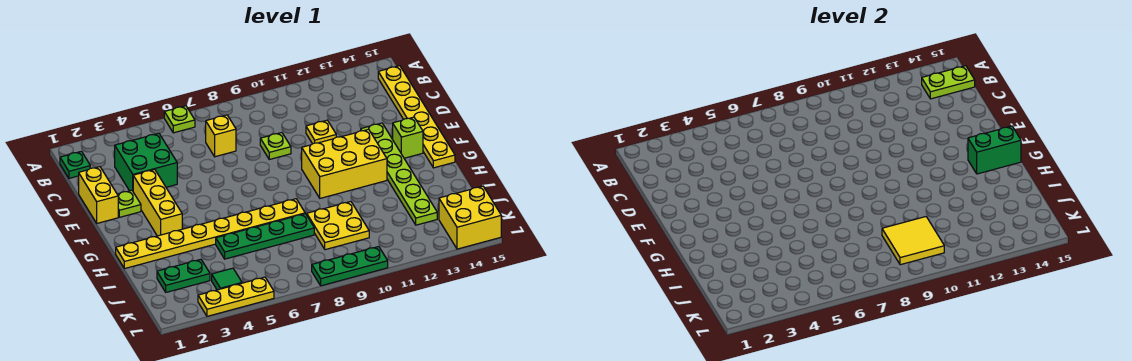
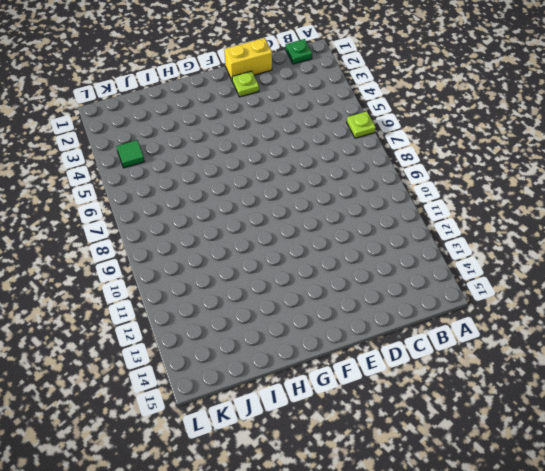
none -> yellow plate B15:G15 level 1
none -> green brick C3:D4 level 1
none -> yellow brick C7 level 1

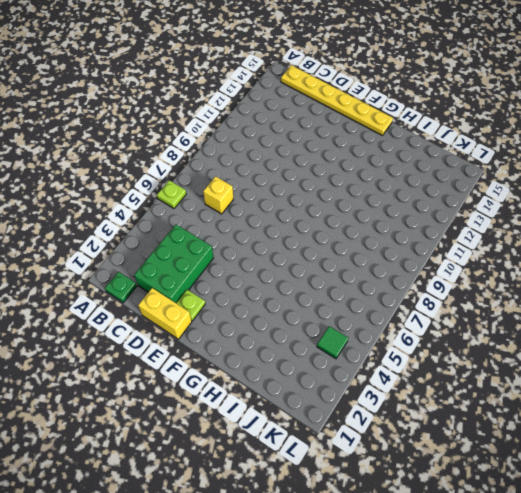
green brick C2:D4 level 1 -> green brick C3:D4 level 1
none -> lime plate D9 level 1
none -> yellow plate D11 level 1
none -> yellow brick E3:G3 level 1

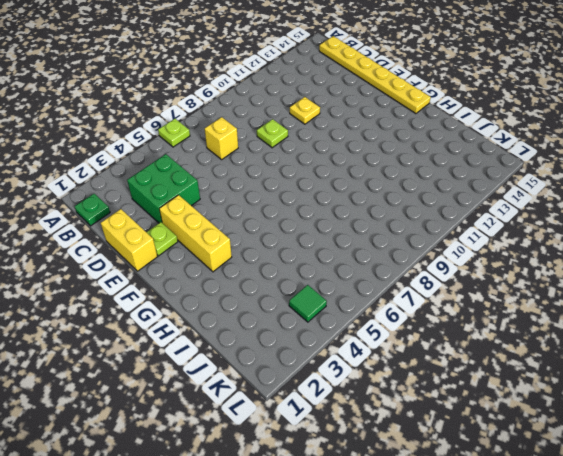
none -> lime plate E13:J13 level 1
none -> yellow brick F10:G12 level 1
none -> lime brick F14 level 1

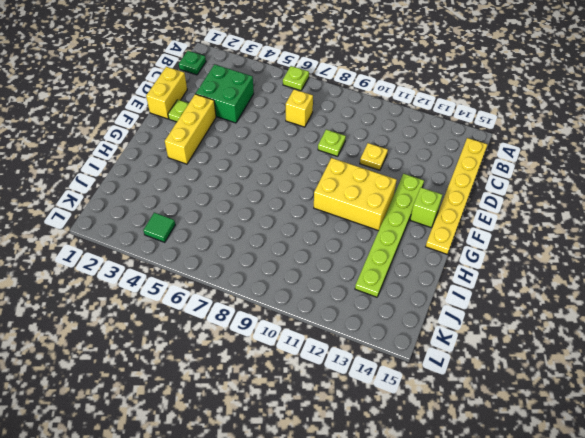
none -> yellow plate H1:H8 level 1
none -> green plate I5:I8 level 1
none -> yellow plate I9:J10 level 1

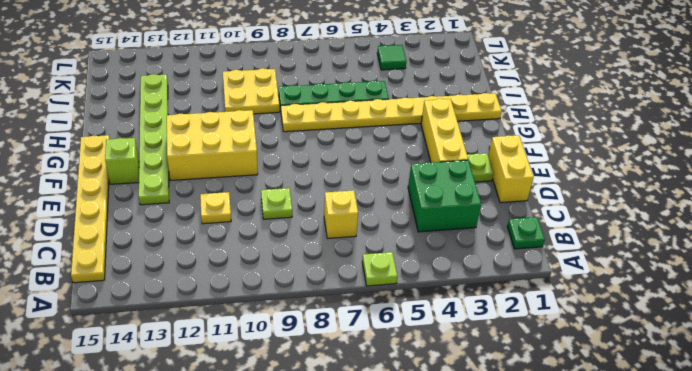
none -> green plate J2:J3 level 1
none -> yellow brick K14:L15 level 1
none -> yellow plate L3:L5 level 1

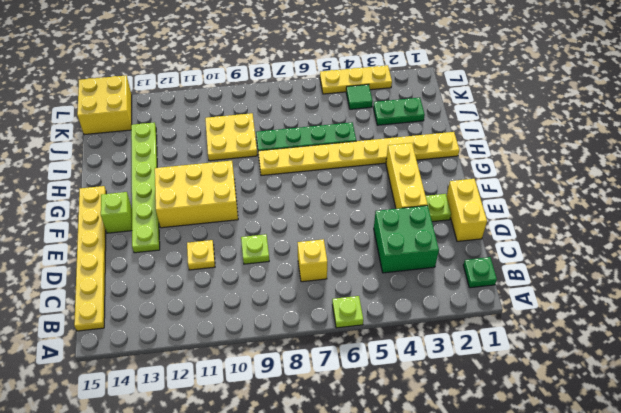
none -> green plate L8:L10 level 1
none -> lime plate B14:B15 level 2
none -> green brick G14:G15 level 2

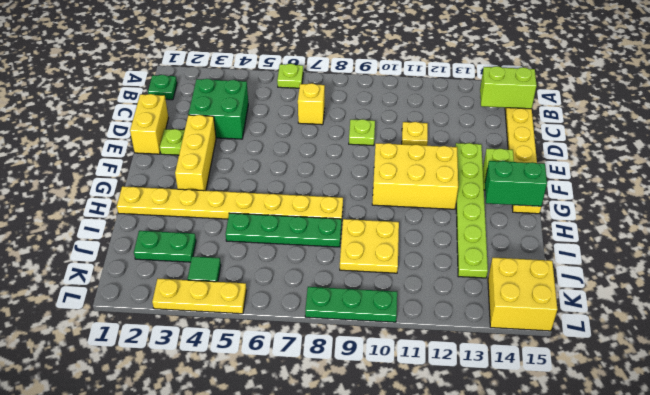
lime brick B14:B15 level 2 -> lime plate B14:B15 level 2
none -> yellow tile J9:K10 level 2

